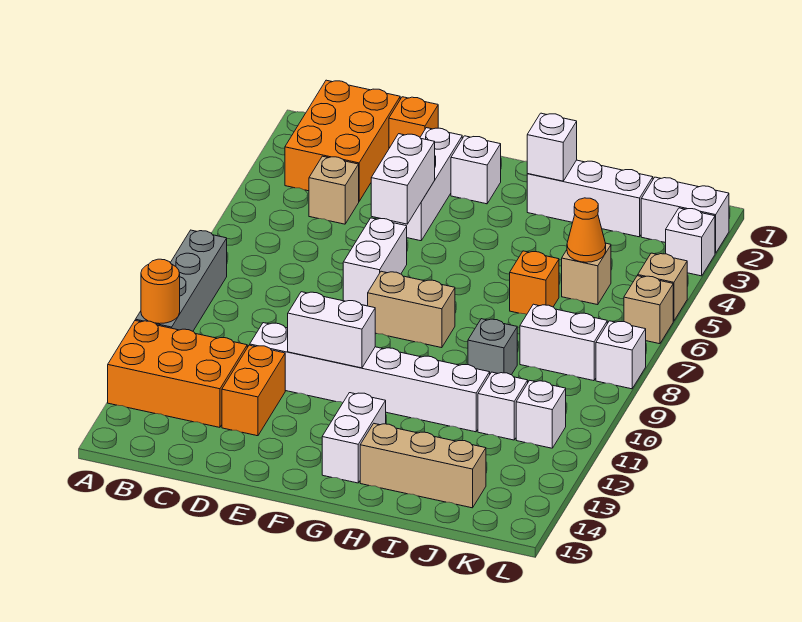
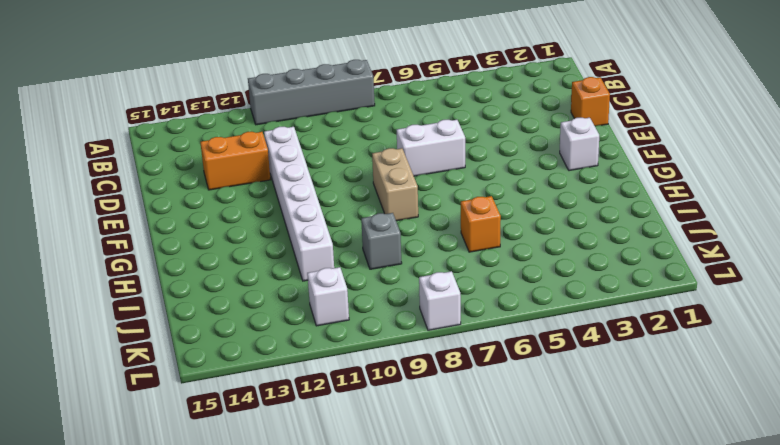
none -> orange brick A12:C13 level 1
none -> orange brick B1:C3 level 1
none -> tan brick C4 level 1
none -> white brick E2:E4 level 1

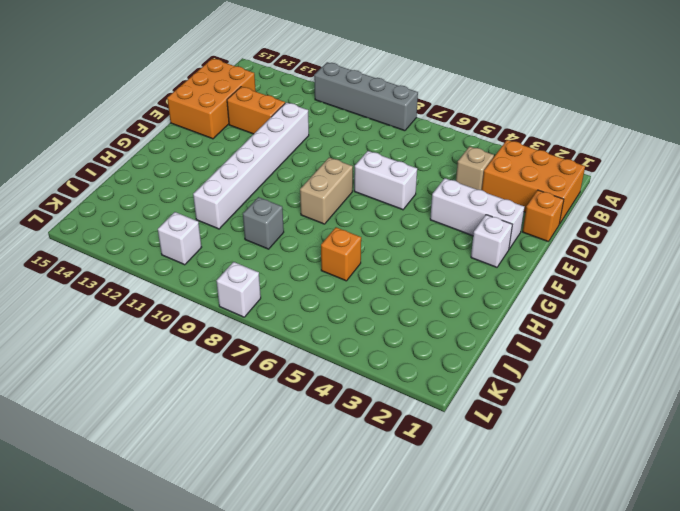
orange brick C14:E15 level 1 -> orange brick A12:C13 level 1
none -> white brick G13:G14 level 1
none -> white brick H2:J2 level 1
none -> tan brick H14:J14 level 1
none -> tan brick J5 level 1

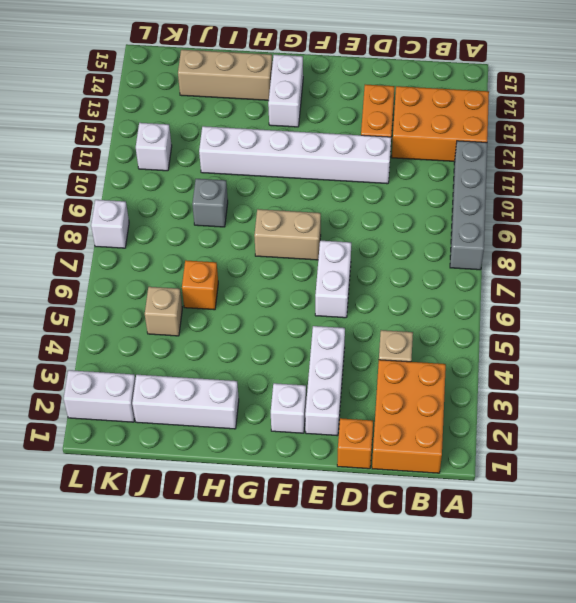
none -> white brick J8:K8 level 1
none -> white brick J11 level 1
none -> white brick L3 level 1
none -> tan brick L5 level 1

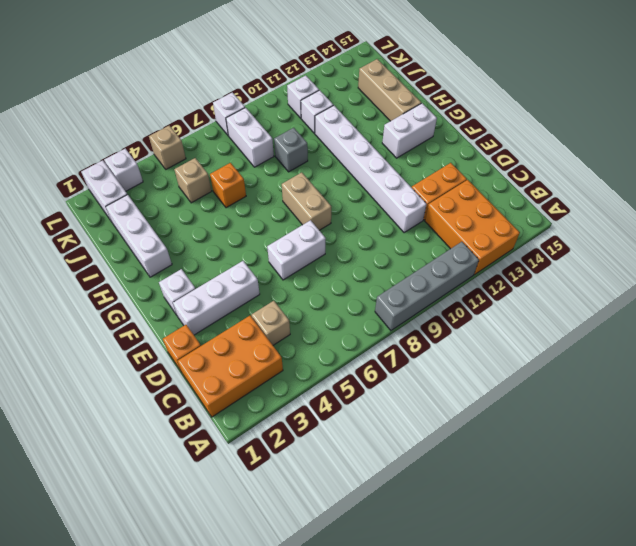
none -> tan brick L6 level 1
none -> orange round brick A11 level 2
none -> white brick E4:E5 level 2
none -> white brick E11:F11 level 2

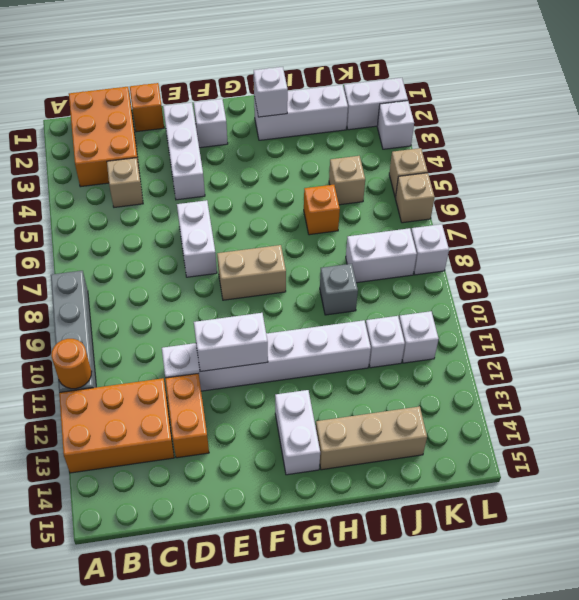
none -> white brick E4:E5 level 2
none -> orange cone J5 level 2

